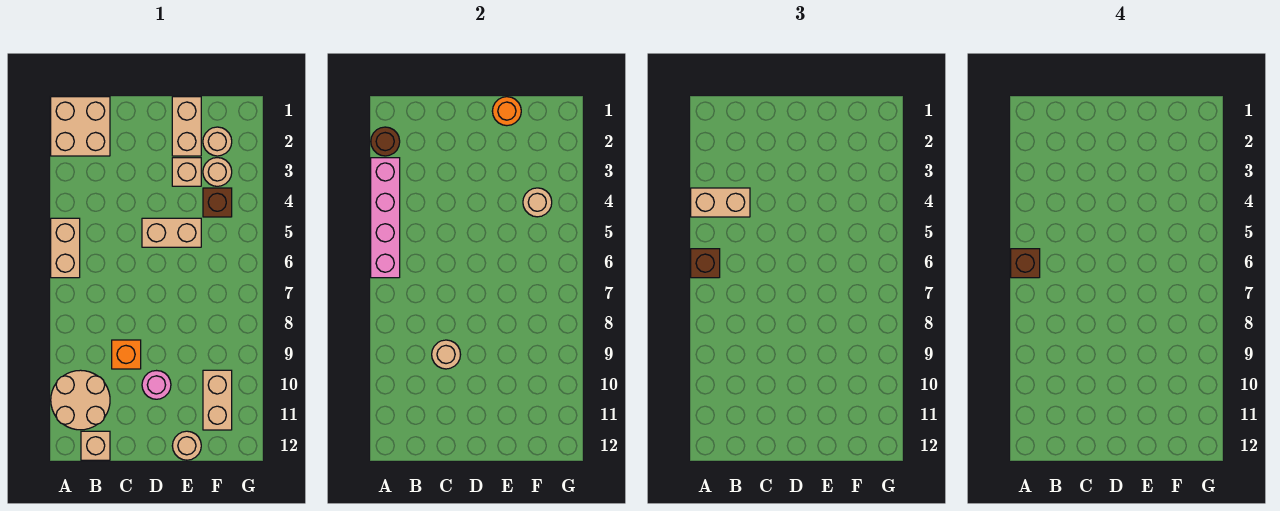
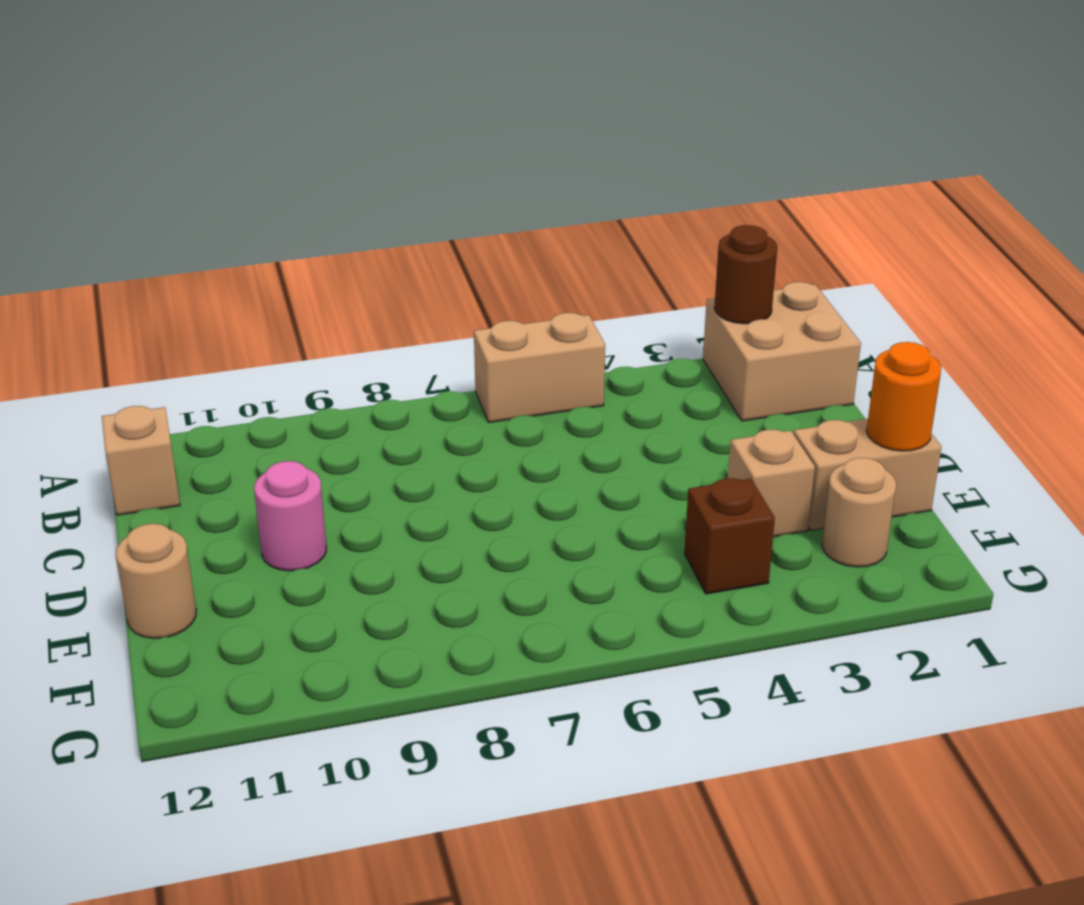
none -> tan round brick A10:B11 level 1
none -> orange brick C9 level 1
none -> tan brick D5:E5 level 1

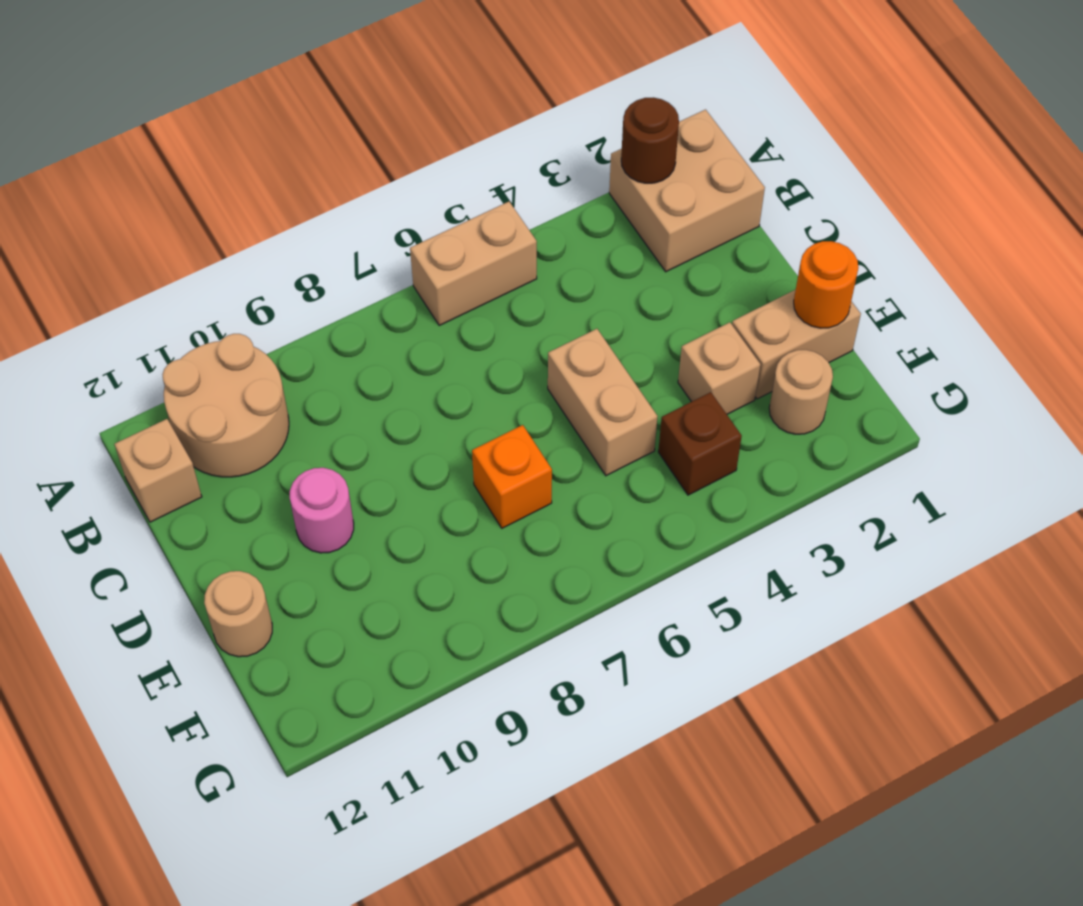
orange brick E7 level 1 -> orange brick C9 level 1
none -> tan round brick F3 level 1
none -> tan brick F10:F11 level 1
none -> pink brick A3:A6 level 2

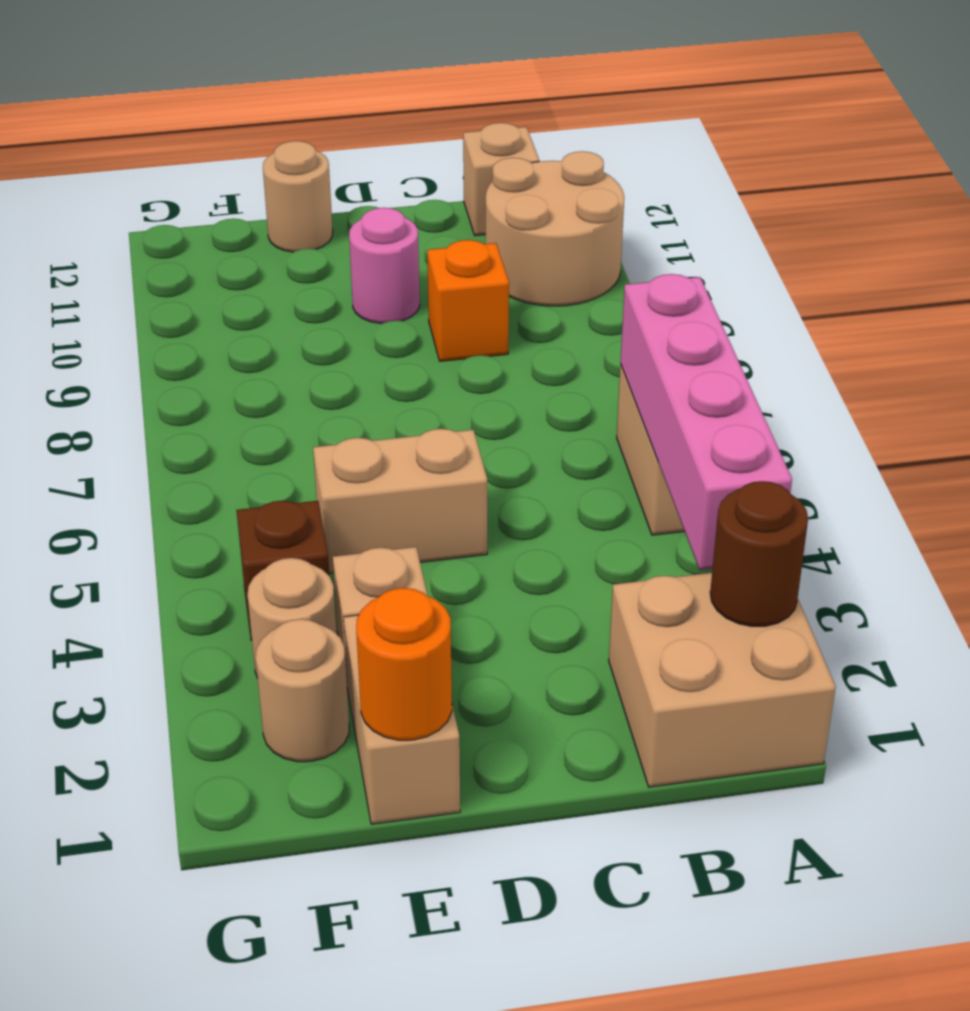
none -> tan brick F10:F11 level 1
none -> tan round brick C9 level 2
none -> tan round brick F4 level 2

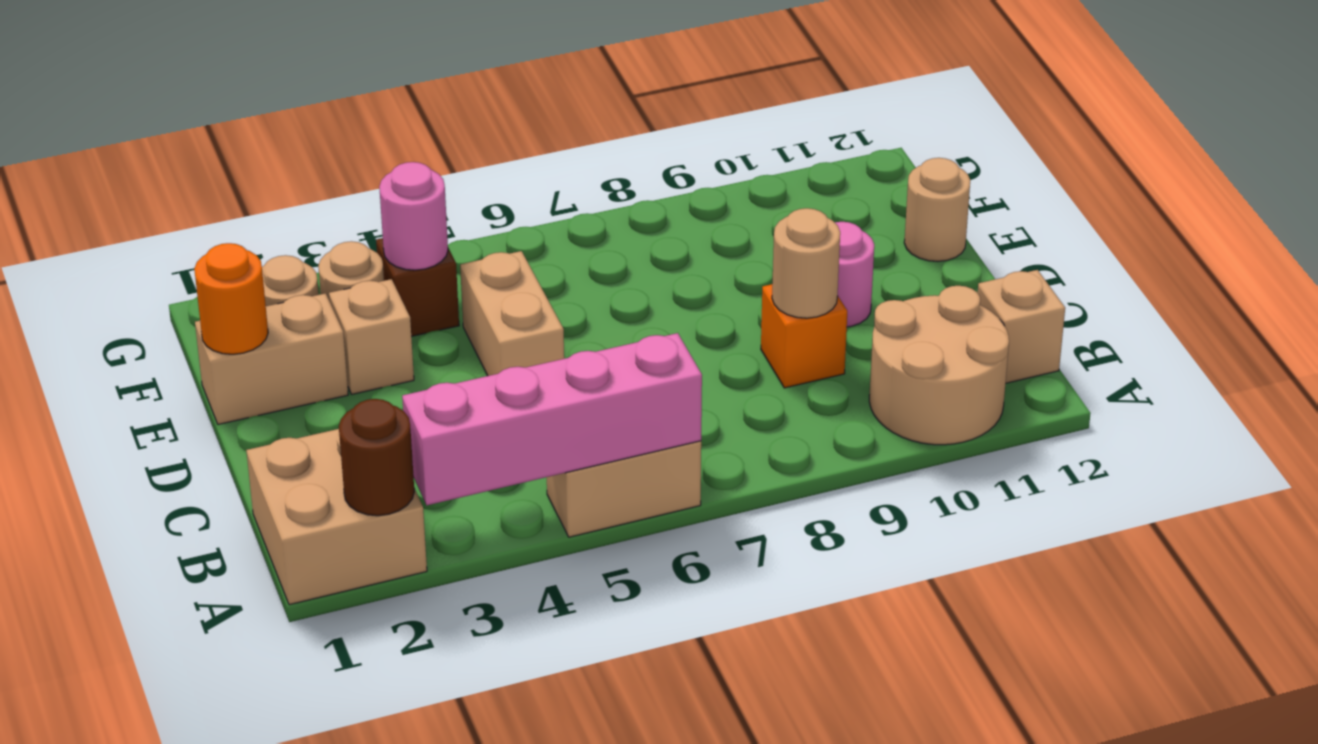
pink round brick F4 level 2 -> tan round brick F4 level 2
none -> tan brick F10:F11 level 1
none -> tan brick A4:B4 level 3
none -> brown brick A6 level 3

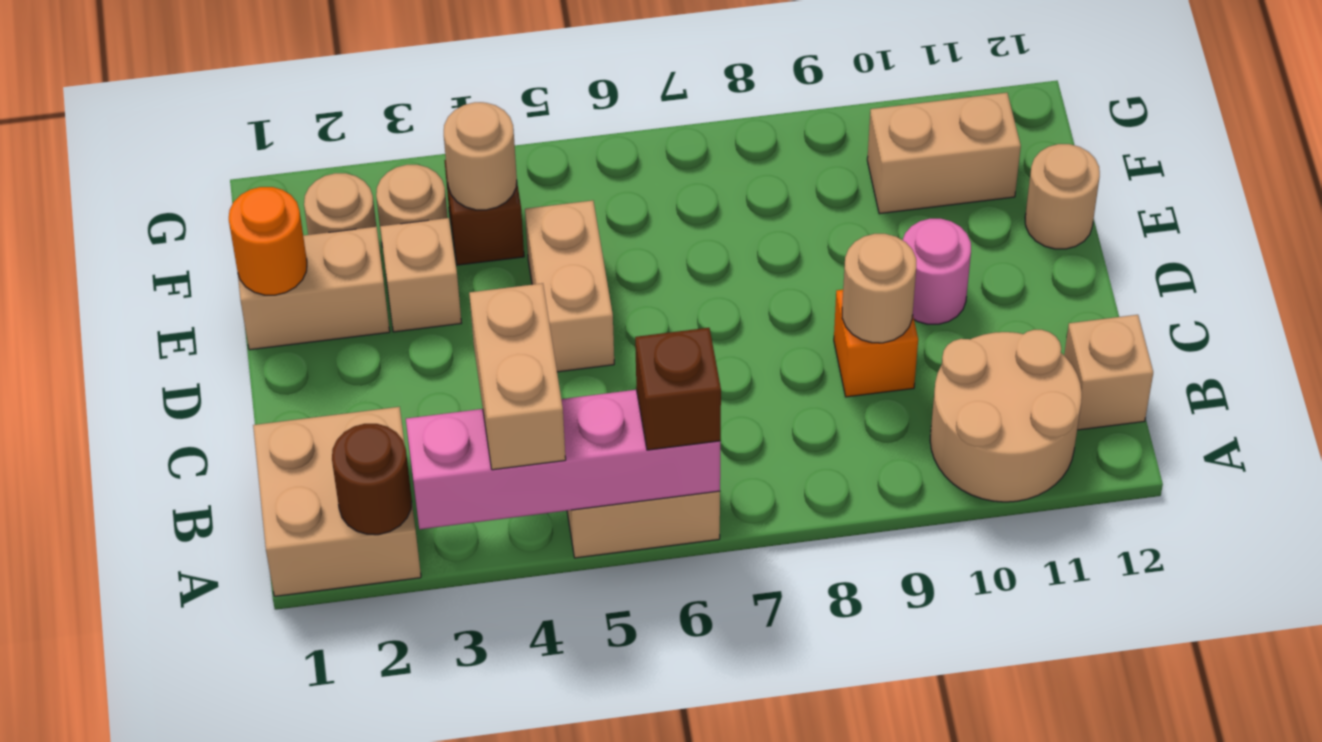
none -> brown brick A6 level 4

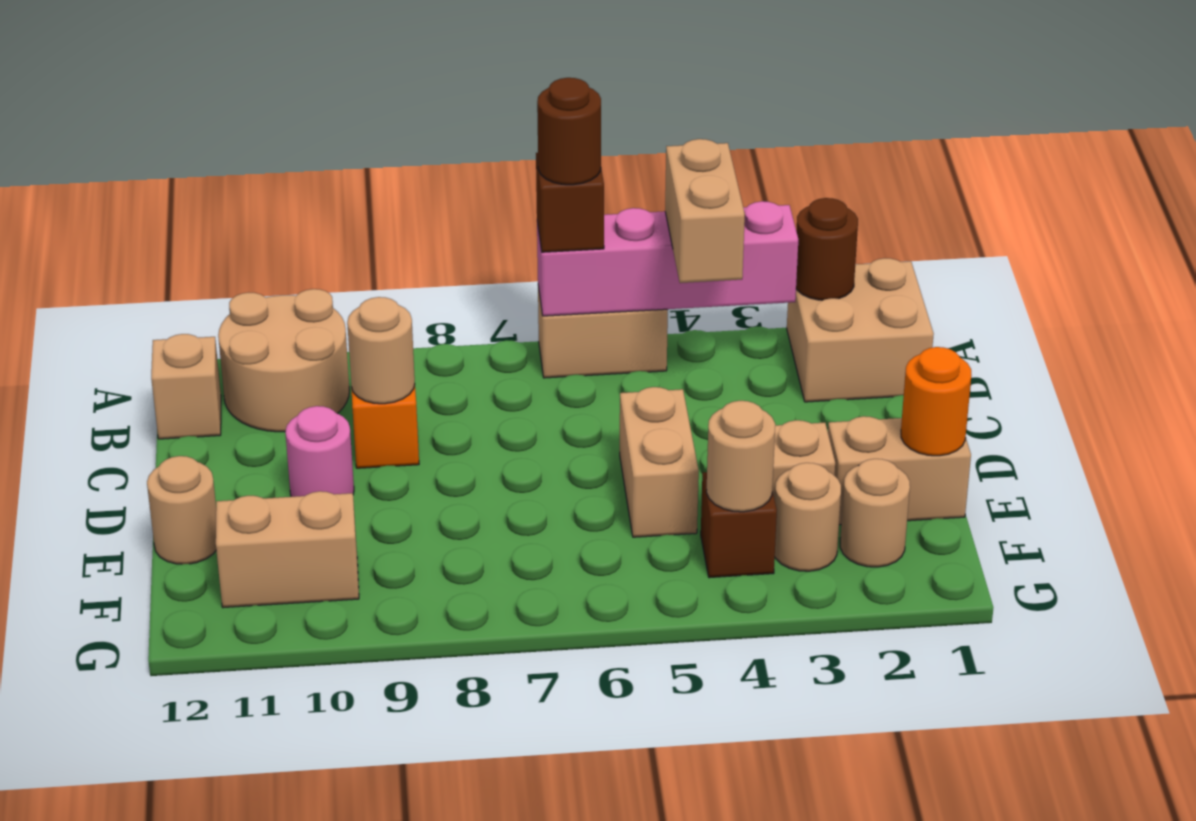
brown round brick A6 level 4 -> brown brick A6 level 4

